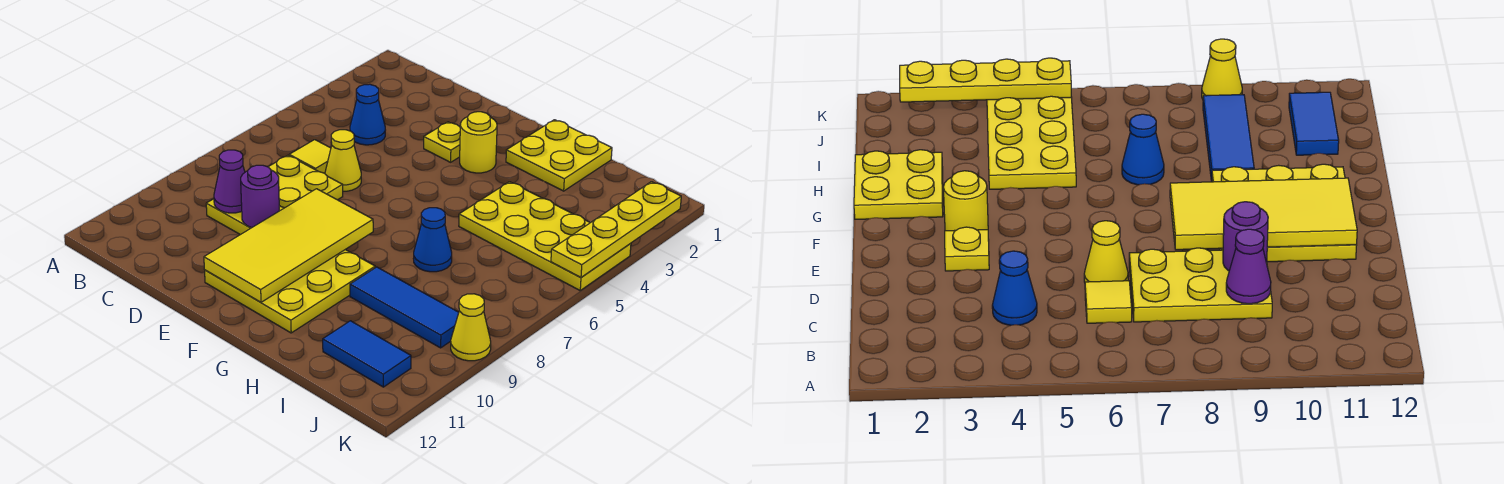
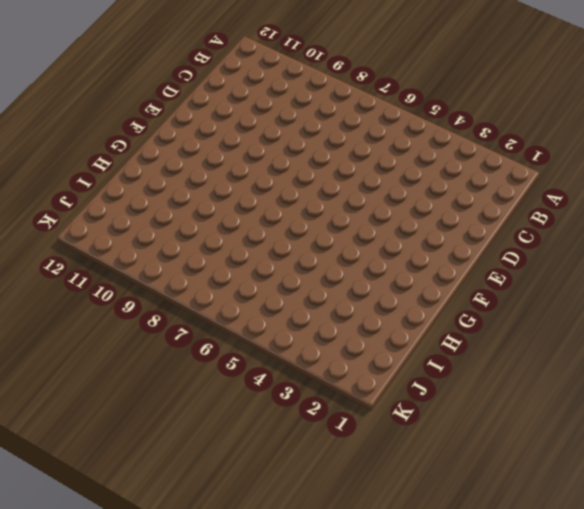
none -> blue cone C4 level 1
none -> yellow tile C6 level 1
none -> yellow plate C7:D9 level 1

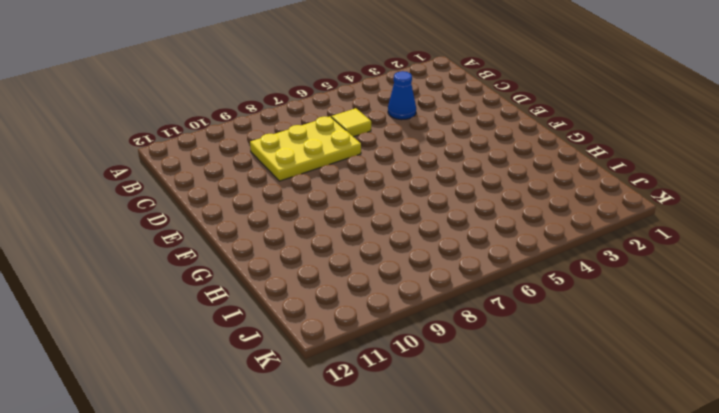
none -> yellow cone D6 level 1
none -> yellow plate E3 level 1
none -> yellow plate E9:G11 level 1

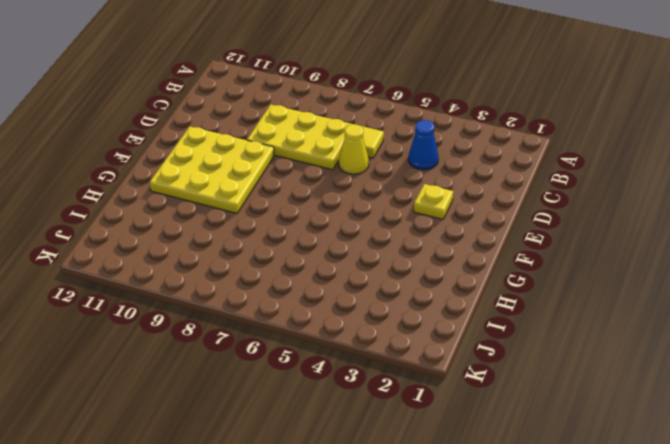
none -> yellow round brick F3 level 1
none -> yellow plate G1:H2 level 1
none -> yellow plate H4:K5 level 1

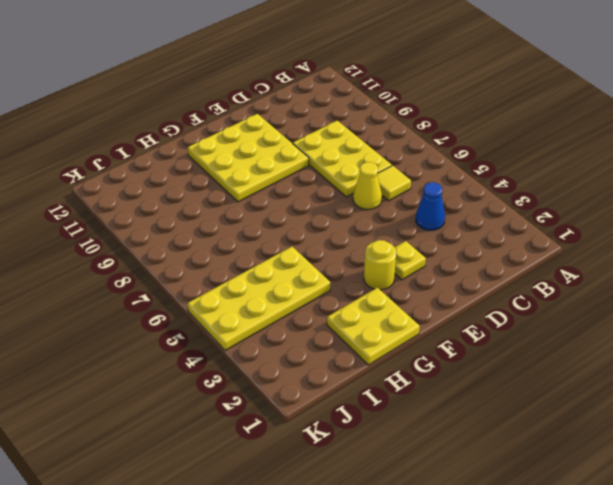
none -> blue cone H7 level 1
none -> blue tile H9:J9 level 1
none -> blue tile I11:J11 level 1

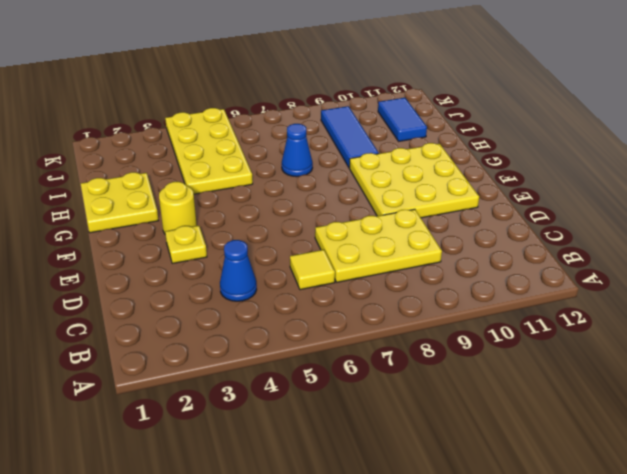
none -> yellow cone D6 level 1
none -> yellow cone K9 level 1
none -> purple cone C9 level 2

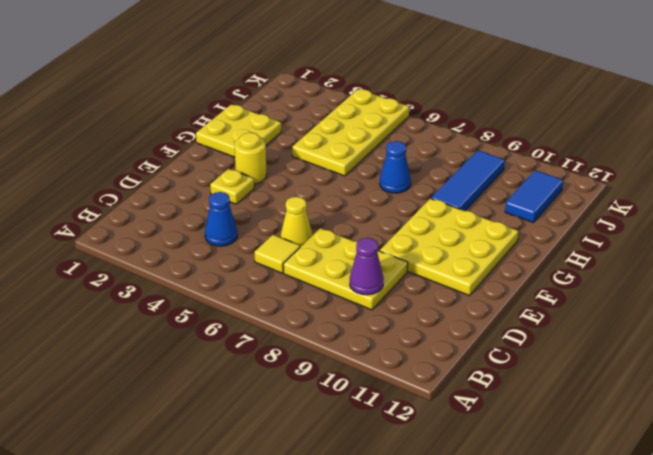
none -> yellow cone K9 level 1
none -> purple round brick D9 level 2
none -> yellow tile E8:F11 level 2

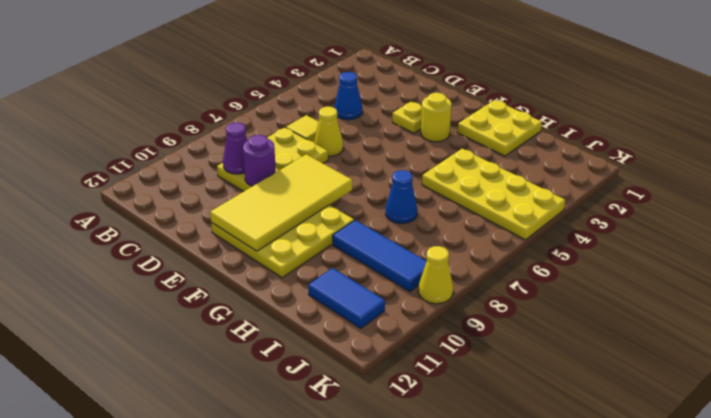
none -> yellow plate K2:K5 level 2

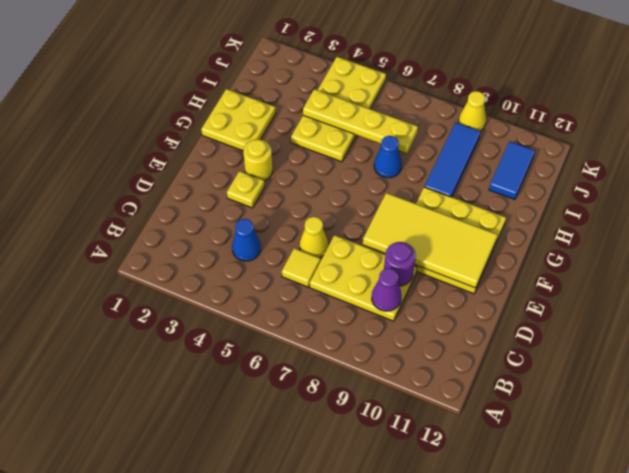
yellow plate I4:I7 level 2 -> yellow plate K2:K5 level 2

